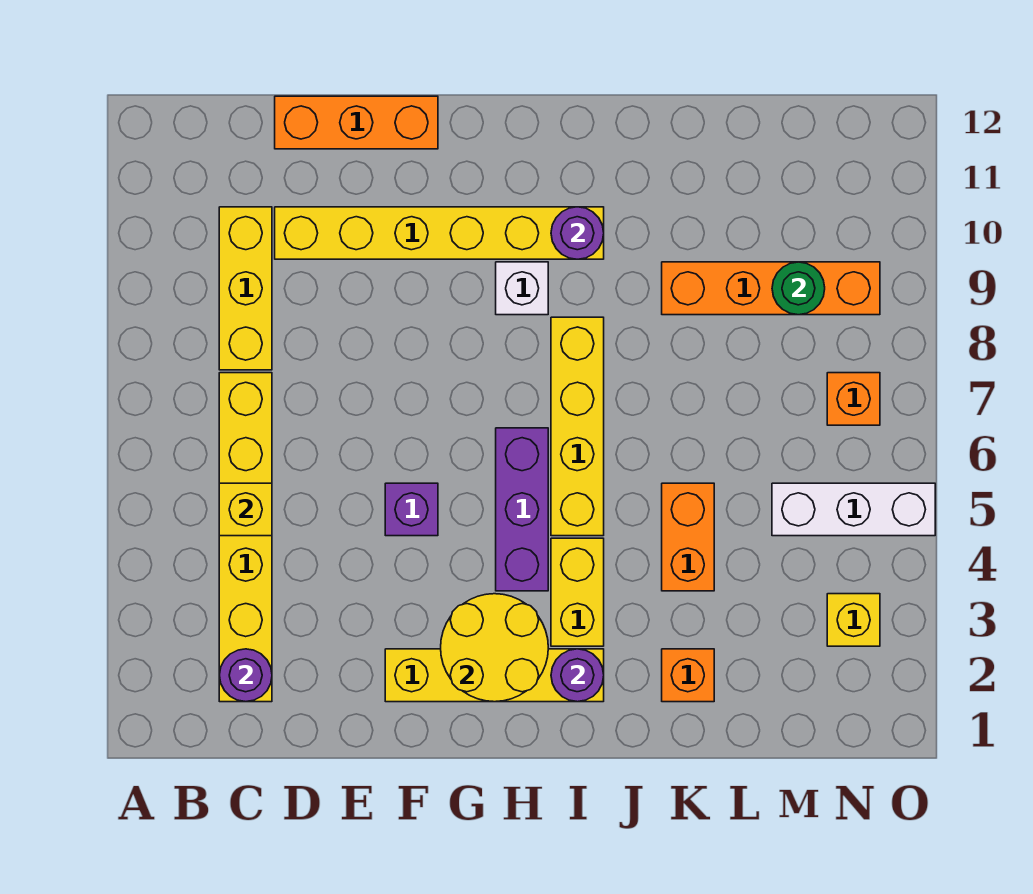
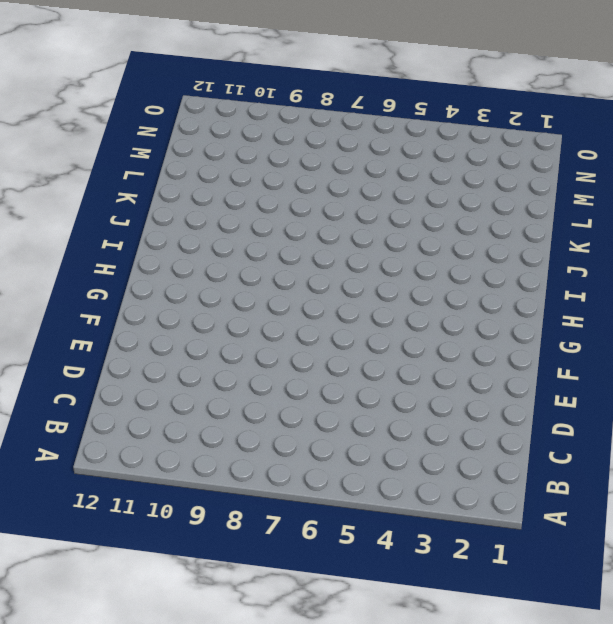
none -> yellow brick C2:C7 level 1
none -> yellow brick C8:C10 level 1
none -> yellow brick D10:I10 level 1

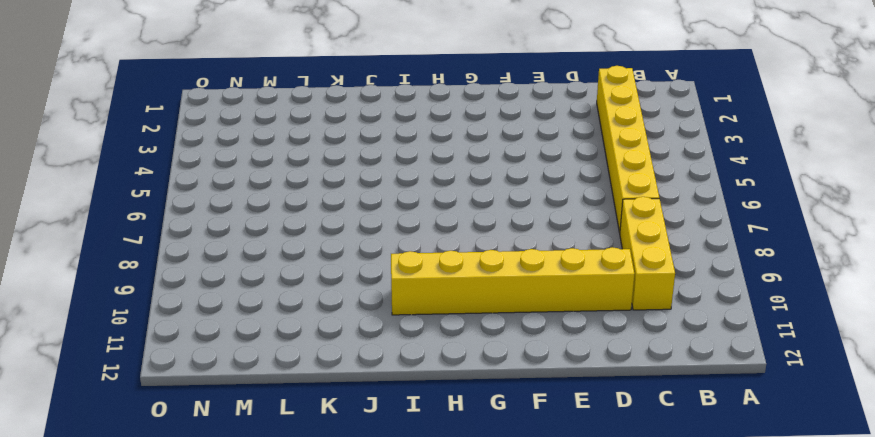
none -> orange brick D12:F12 level 1
none -> yellow brick F2:I2 level 1
none -> purple brick F5 level 1

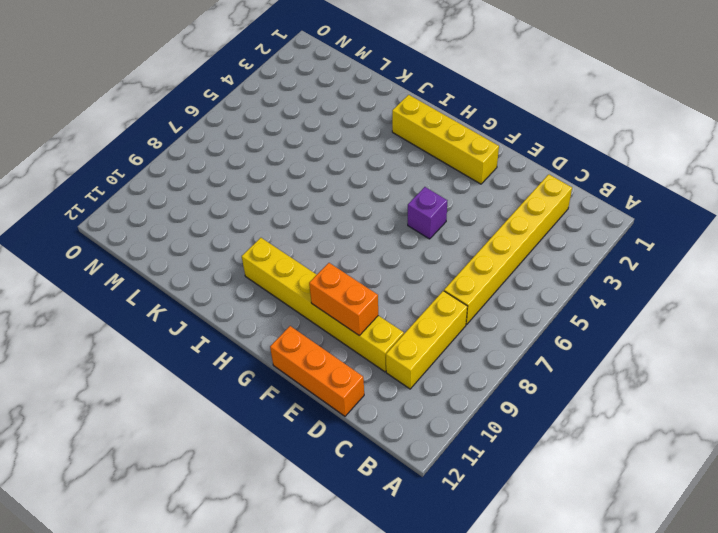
orange brick E10:F10 level 2 -> orange brick K4:K5 level 1
none -> purple brick H4:H6 level 1
none -> white brick H9 level 1
none -> yellow brick I3:I4 level 1

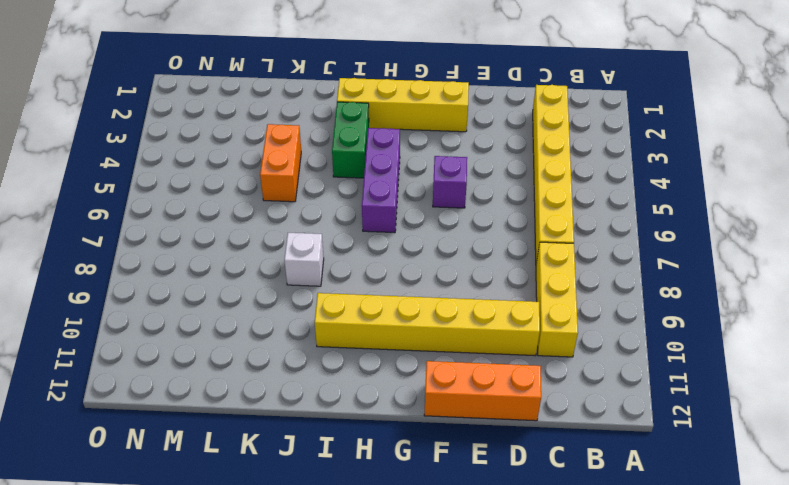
green brick I3:I4 level 1 -> yellow brick I3:I4 level 1
white brick J8 level 1 -> white brick H9 level 1
none -> yellow brick I5:I8 level 1
none -> orange brick K2 level 1
none -> orange brick K9:N9 level 1

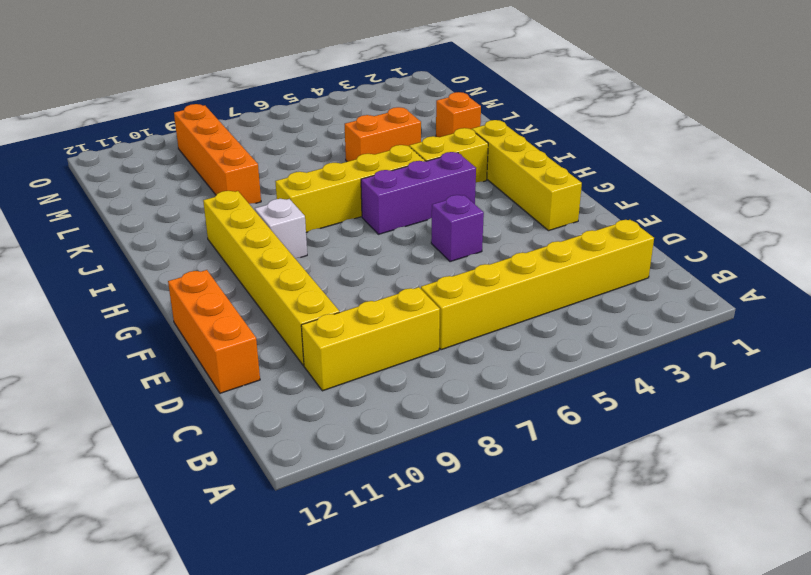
none -> white brick M5:O5 level 1
none -> yellow brick N3 level 1
none -> orange brick N7 level 1

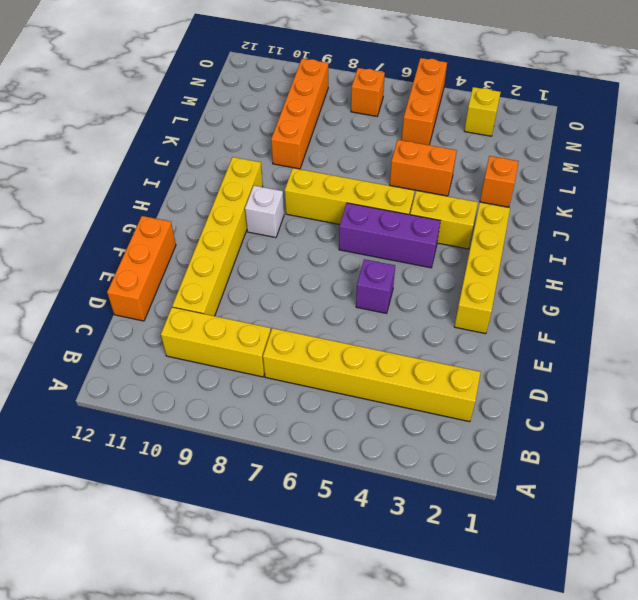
orange brick M5:O5 level 1 -> white brick M5:O5 level 1
none -> purple round brick C2 level 2
none -> yellow brick C5 level 2
none -> yellow round brick G2:H3 level 2

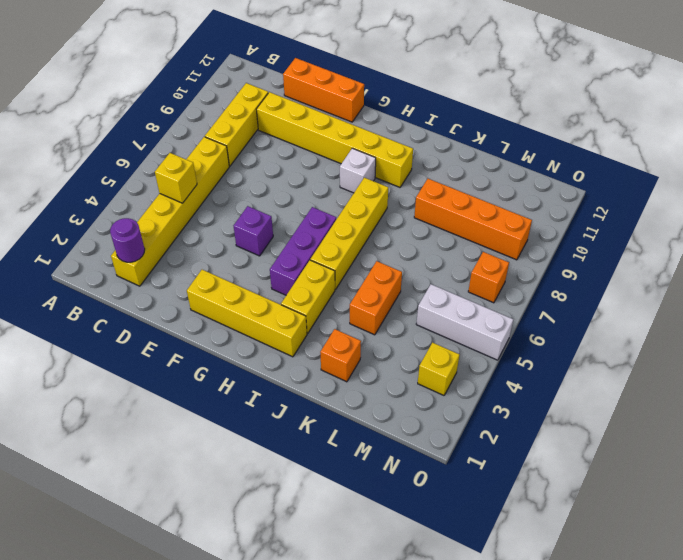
none -> yellow round brick G2:H3 level 2
none -> purple round brick I2 level 2
none -> purple round brick I10 level 2

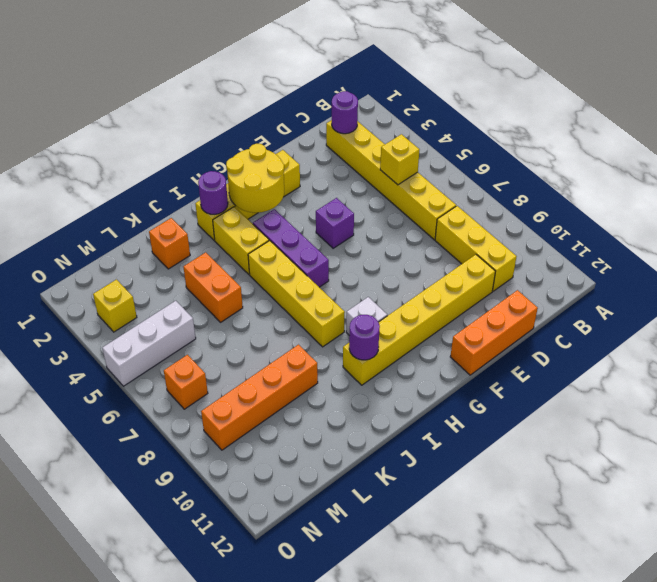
none -> green round brick M9 level 2

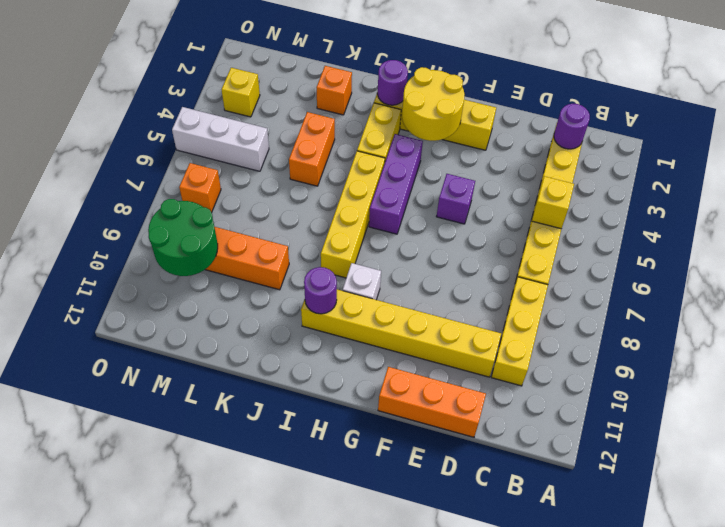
green round brick M9:N10 level 2 -> green round brick M9 level 2

